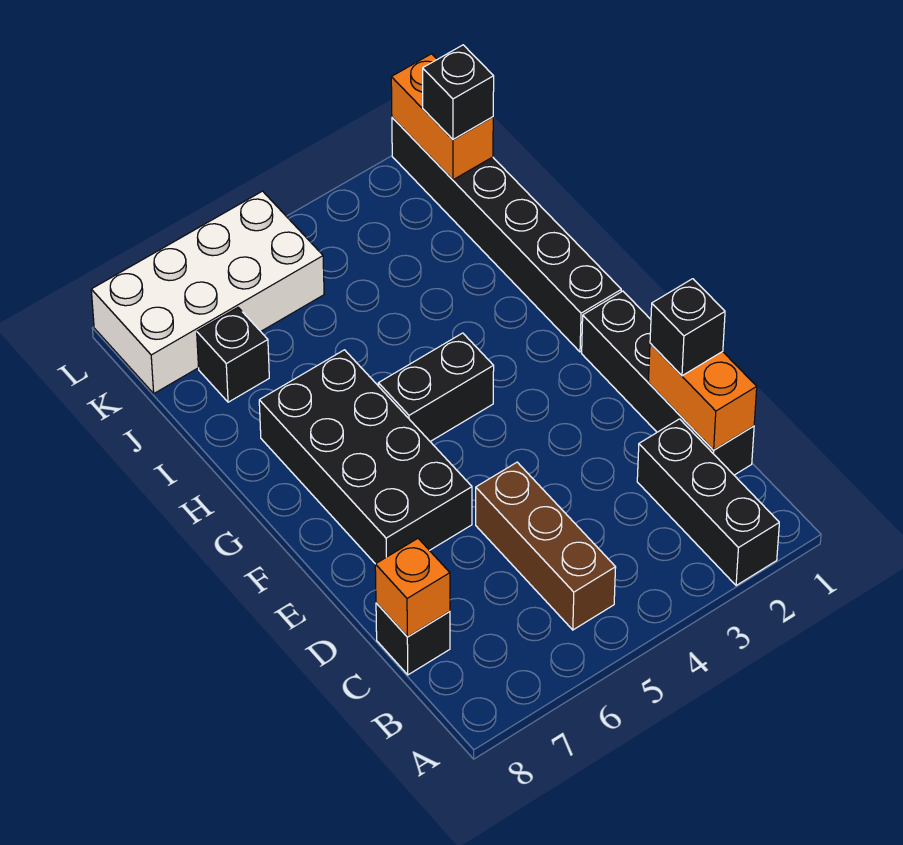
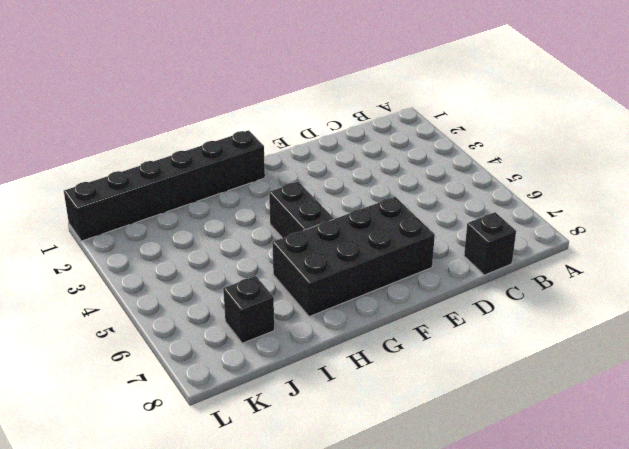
none -> black brick A2:C2 level 1
none -> brown brick B5:D5 level 1
none -> black brick C1:F1 level 1

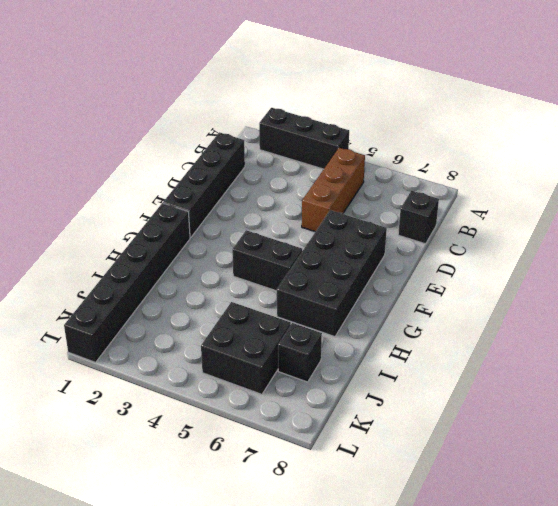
black brick A2:A4 level 1 -> black brick A2:C2 level 1
black brick J5:K6 level 1 -> white brick K5:L8 level 1
none -> orange brick C1:D1 level 2
none -> orange brick C8 level 2
none -> orange brick K1:L1 level 2

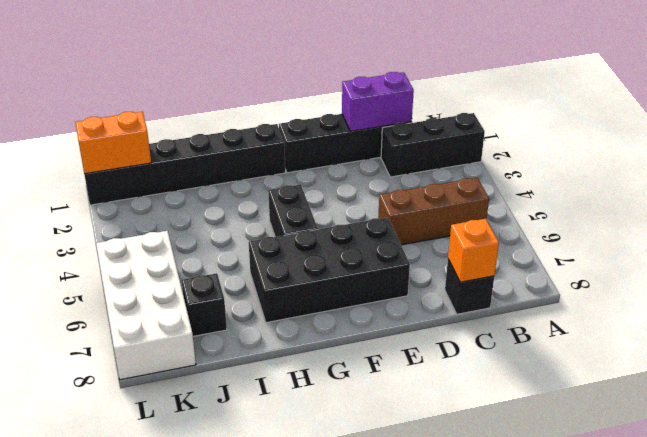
purple brick C1:D1 level 2 -> orange brick C1:D1 level 2
none -> black brick D1 level 3
none -> black brick K1 level 3

